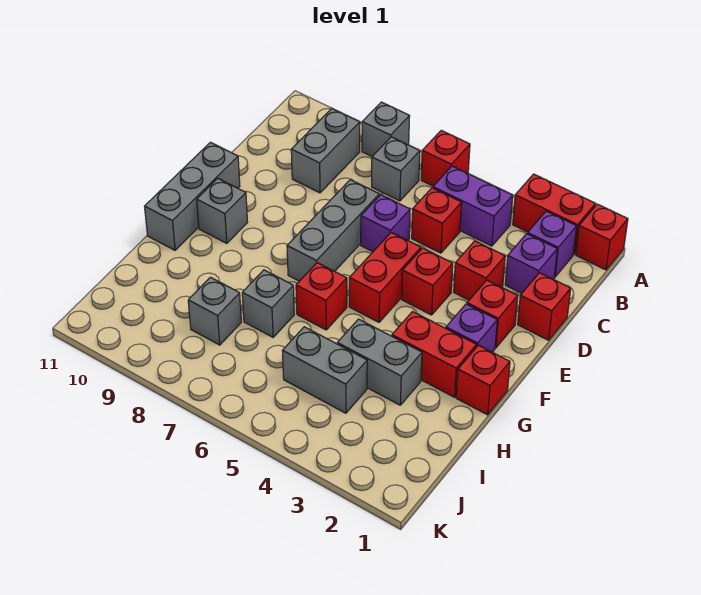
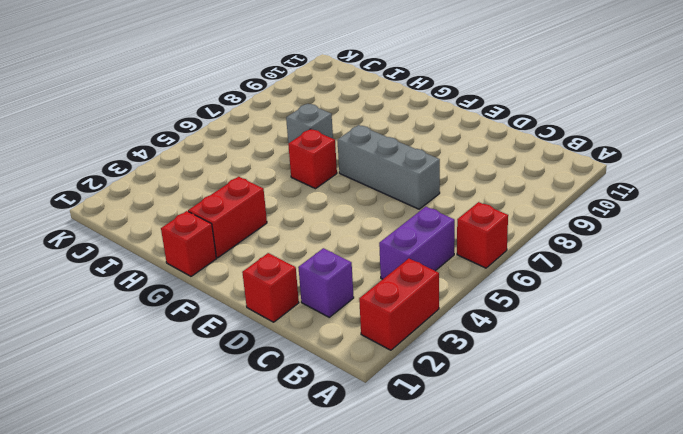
none -> red brick A1 level 1
none -> grey brick A8 level 1
none -> purple brick B2 level 1

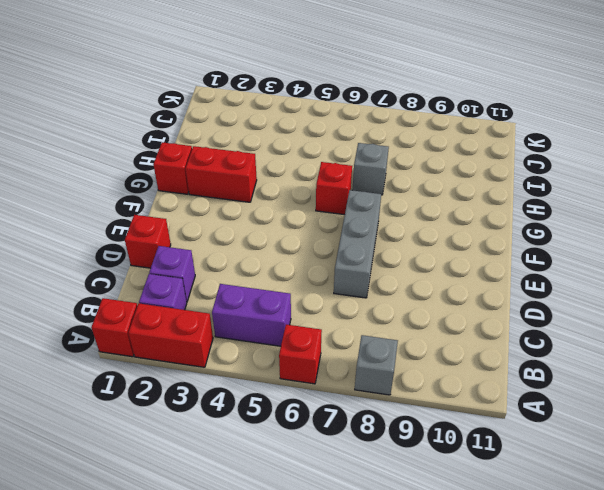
none -> grey brick B7 level 1
none -> grey brick B9:C9 level 1
none -> red brick C5 level 1

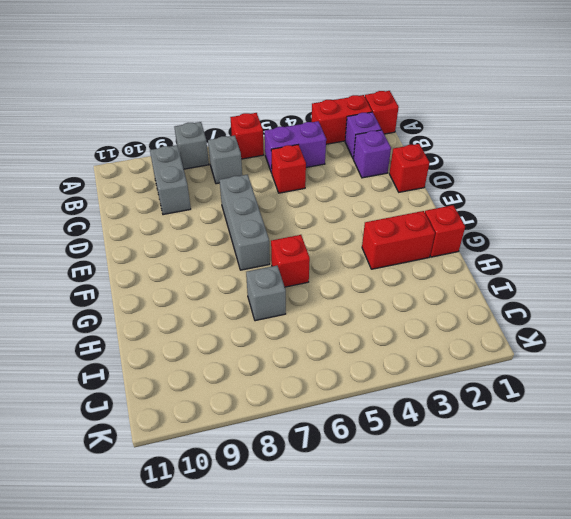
none -> red brick D3 level 1
none -> purple brick D6 level 1
none -> red brick E2 level 1

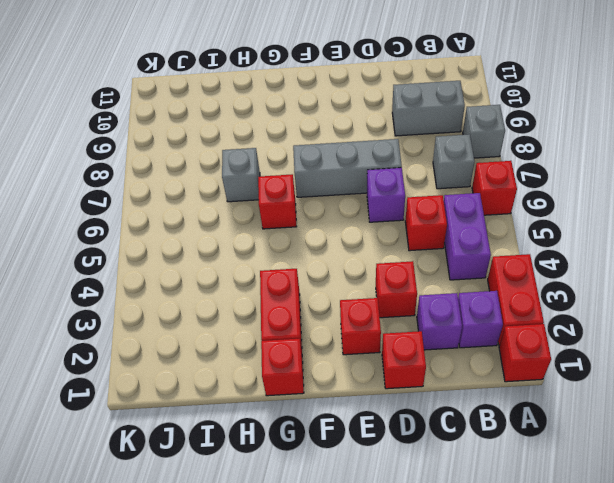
none -> red brick E4 level 1
none -> red brick E5:F5 level 1
none -> grey brick E11:G11 level 1

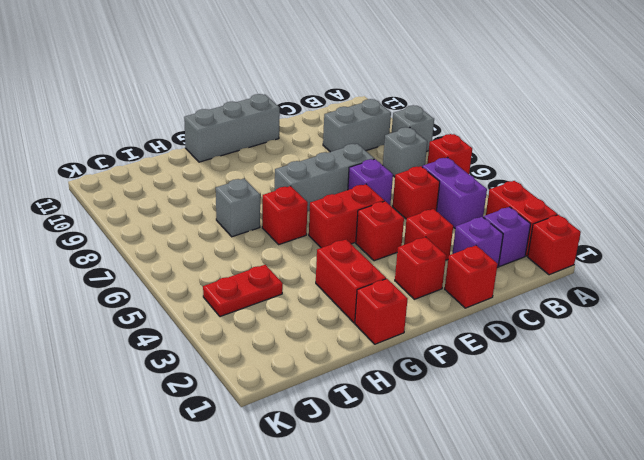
red plate I4:J4 level 1 -> grey brick I4:I5 level 1
none -> purple brick F2 level 1
none -> grey brick F10 level 1
none -> grey brick H3:H4 level 1

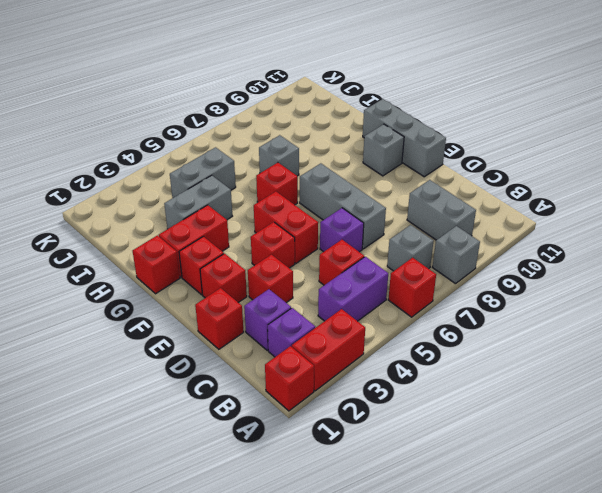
red brick F2 level 1 -> purple brick F2 level 1
none -> grey brick I8 level 1

